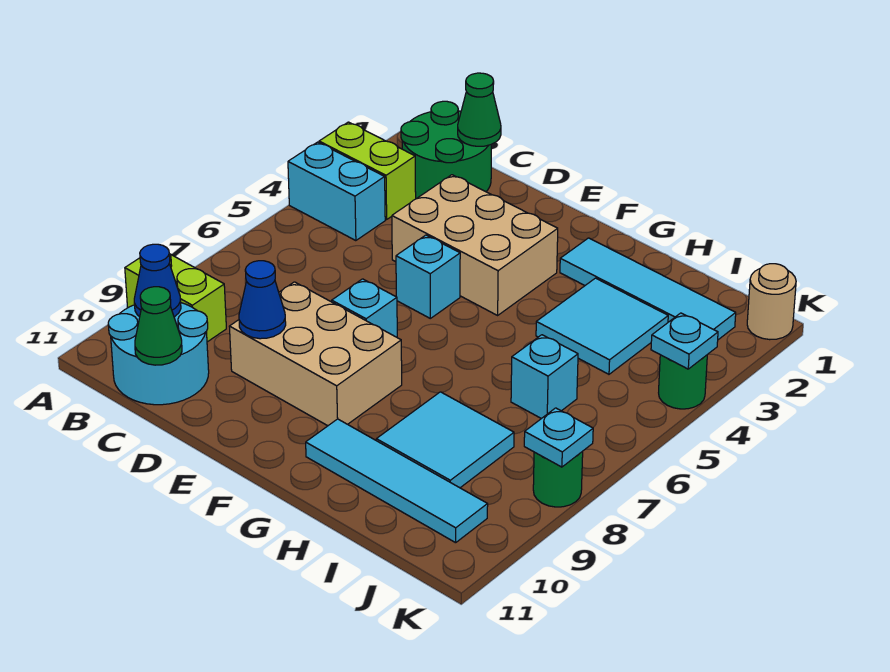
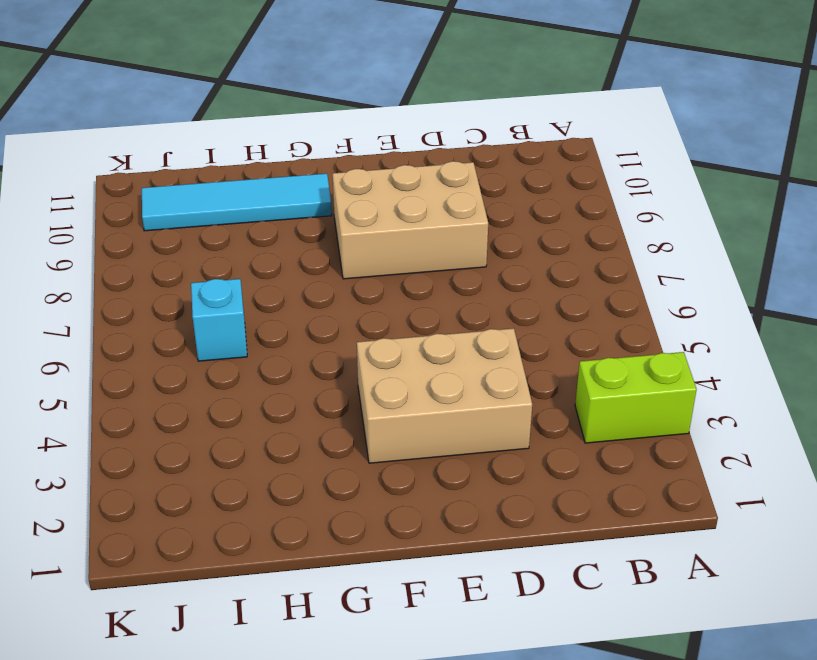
none -> cyan brick A4:B4 level 1
none -> lime brick A9:B9 level 1
none -> green round brick B1:C2 level 1

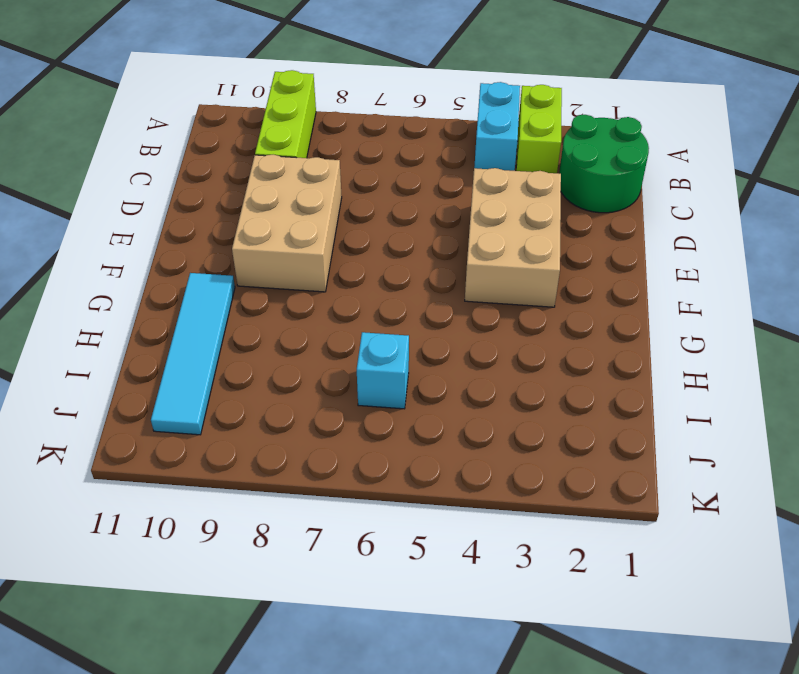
lime brick A9:C9 level 1 -> lime brick A9:B9 level 1
none -> cyan round brick B10:C11 level 1
none -> cyan brick E5 level 1
none -> cyan brick E7 level 1

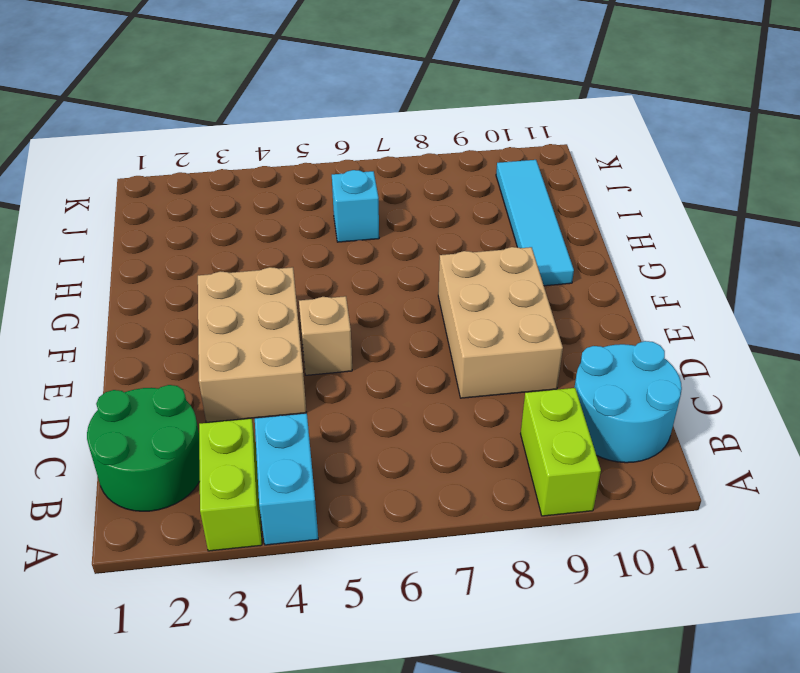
tan brick E5 level 1 -> cyan brick E5 level 1
none -> cyan brick E7 level 1
none -> cyan tile G2:J2 level 1
none -> cyan tile H3:I4 level 1

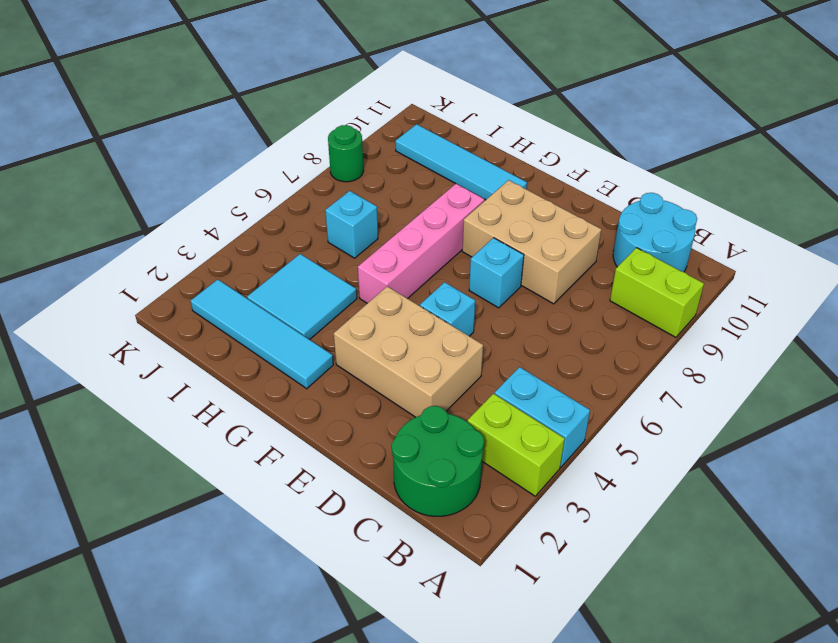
pink brick G5:G8 level 1 -> none
none -> cyan tile H8:I9 level 1
none -> tan round brick K1 level 1
none -> green round brick K4 level 1

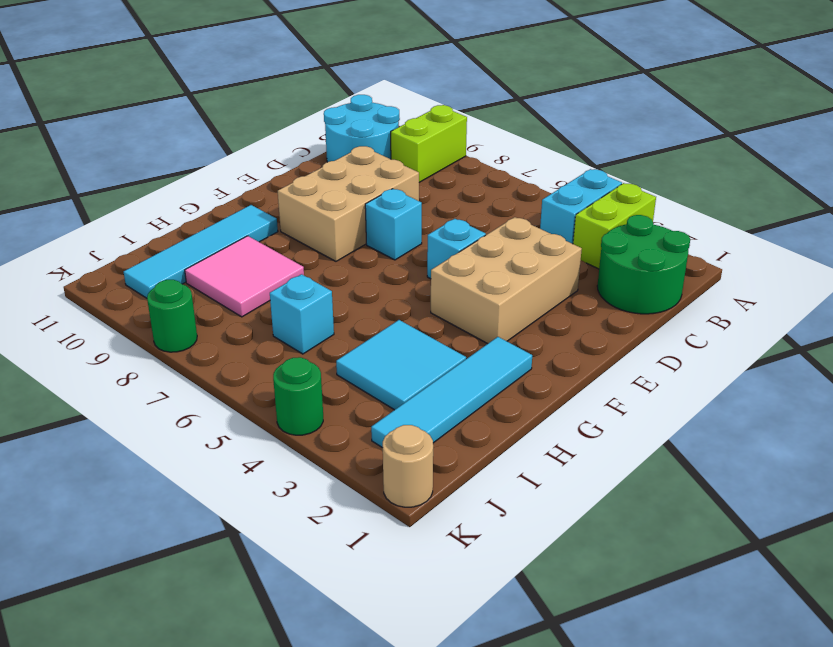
pink tile H8:I9 level 1 -> cyan tile H8:I9 level 1
none -> blue cone B10 level 2
none -> green cone C1 level 2
none -> green cone C11 level 2

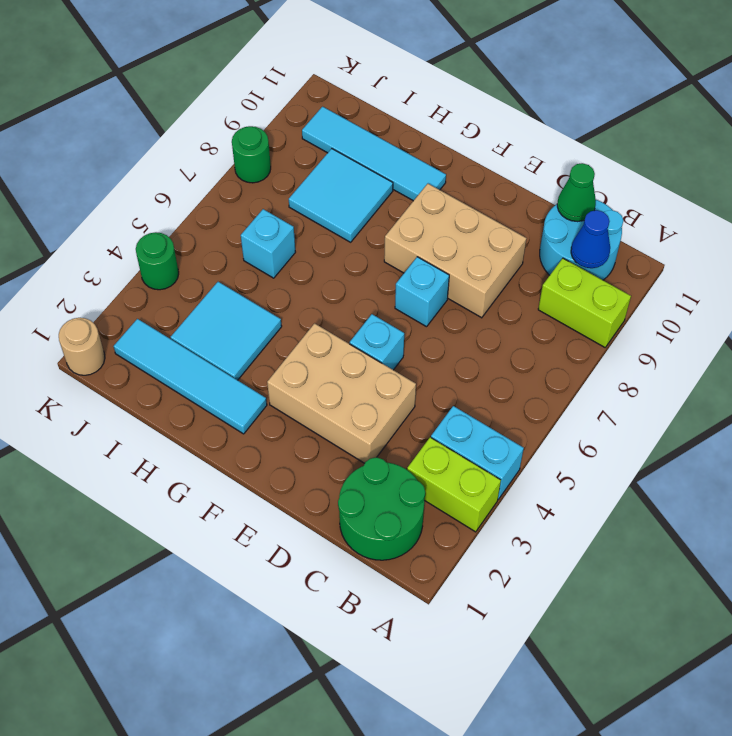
none -> green cone C1 level 2
none -> blue cone D9 level 2
none -> cyan plate K4 level 2

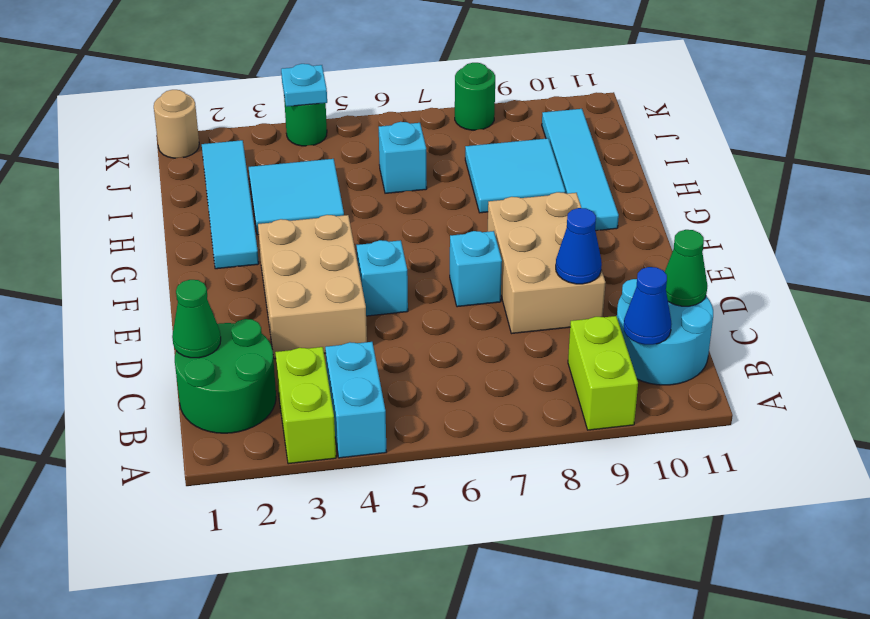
none -> cyan plate K8 level 2

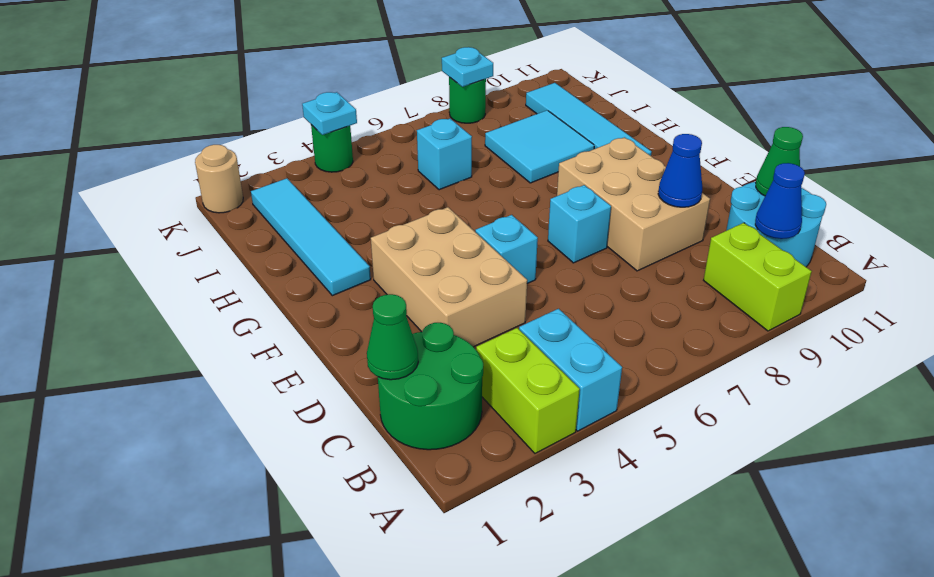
none -> cyan tile H3:I4 level 1

